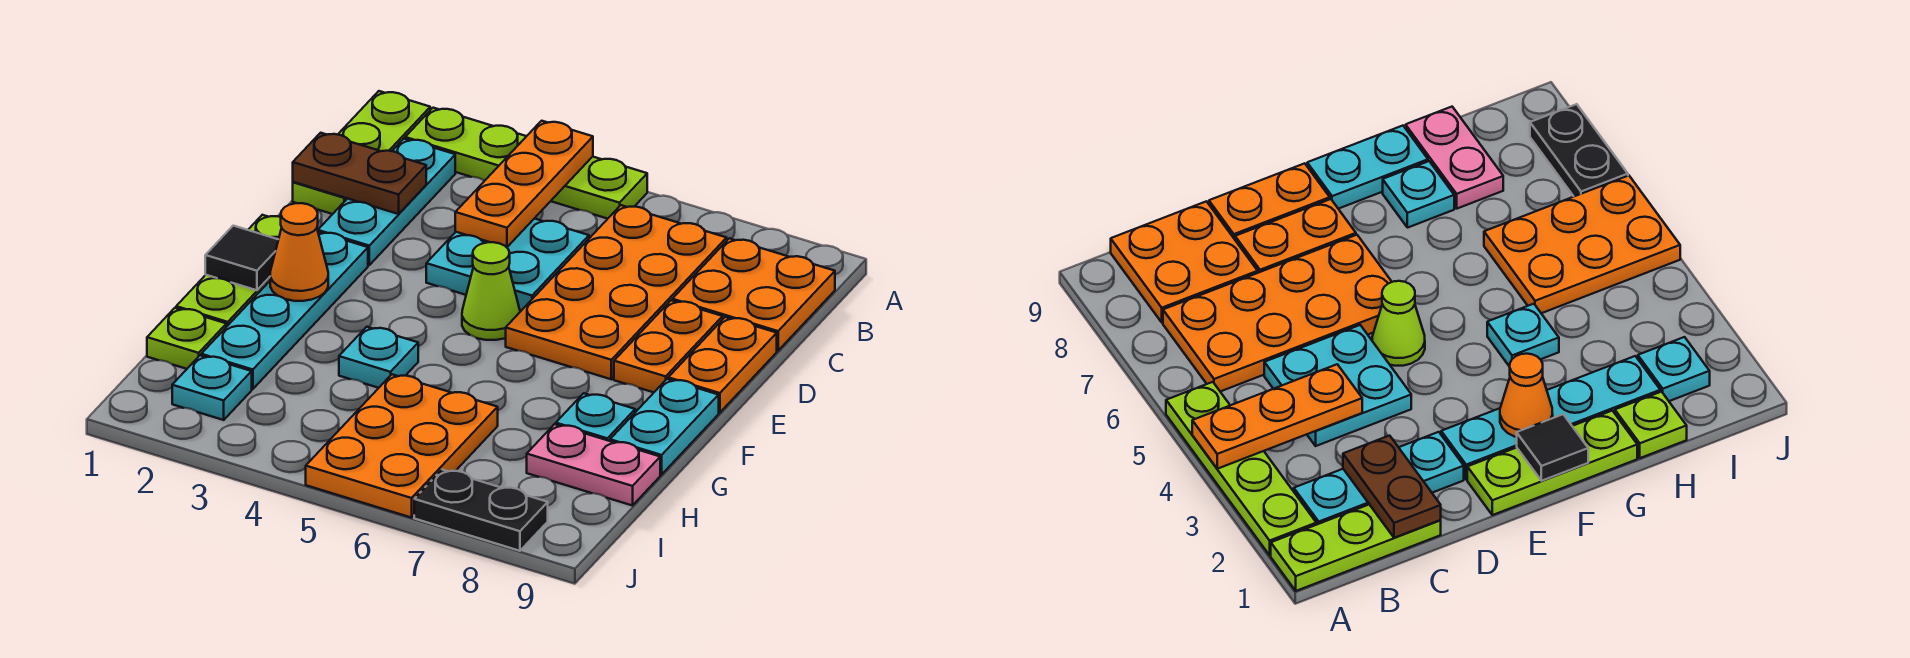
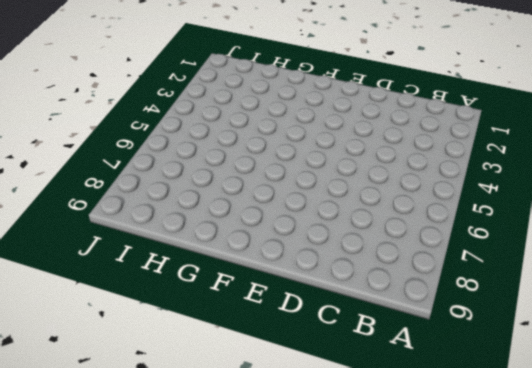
none -> lime plate A1:C1 level 1
none -> lime plate A2:A5 level 1
none -> cyan plate B2:D2 level 1

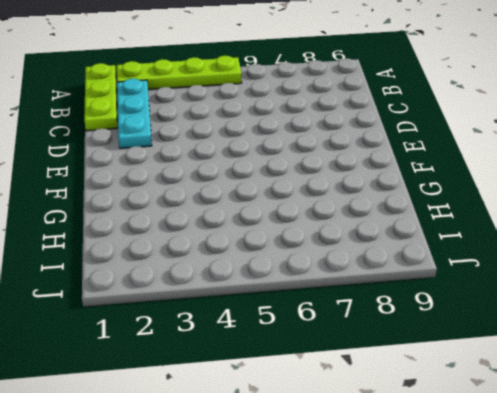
none -> orange plate B6:E7 level 1
none -> orange plate B8:C9 level 1
none -> cyan plate C4:D5 level 1

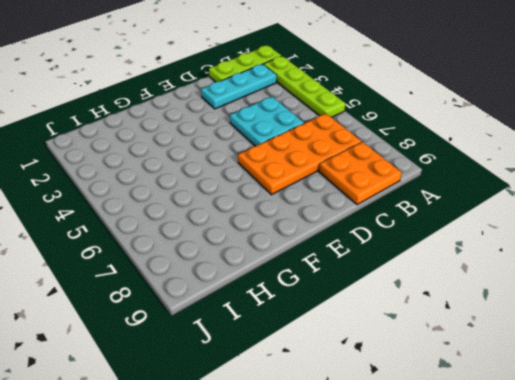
none -> orange plate D8:E8 level 1
none -> orange plate D9:E9 level 1
none -> lime plate E1:G1 level 1

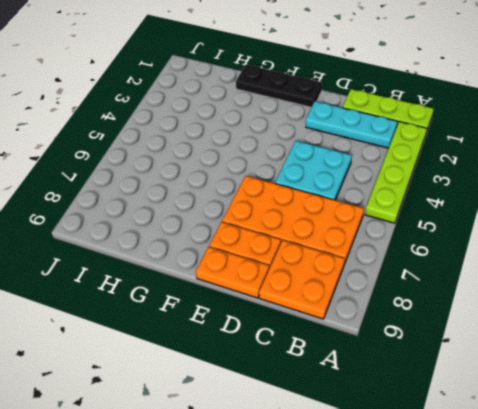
black plate E1:G1 level 1 -> lime plate E1:G1 level 1
none -> cyan plate E2:H2 level 1
none -> lime cone E5 level 1
none -> cyan plate F9:G9 level 1

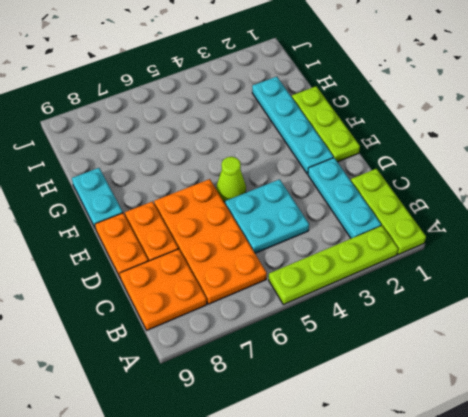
none -> cyan plate G4 level 1
none -> cyan plate G8 level 1
none -> lime plate H1 level 1

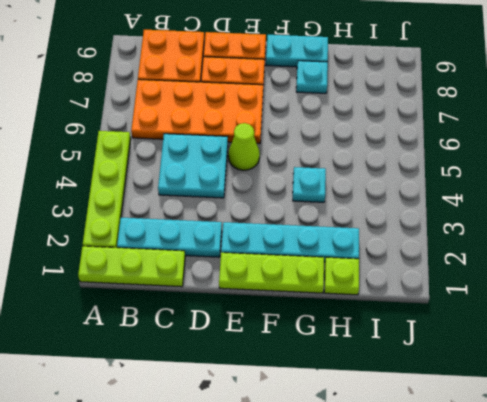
none -> orange plate H5:J6 level 1
none -> pink plate H8:H9 level 1
none -> cyan plate I2 level 1

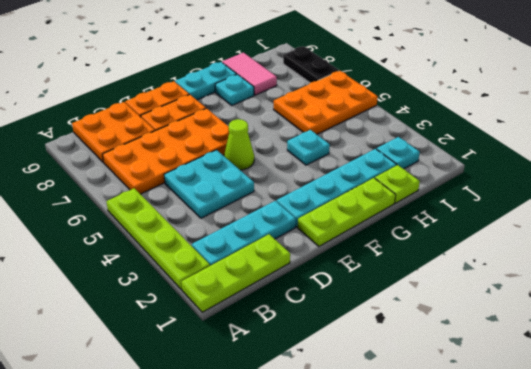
pink tile H8:H9 level 1 -> pink plate H8:H9 level 1
none -> orange plate A4:C4 level 2
none -> brown plate C1:C2 level 2
none -> black tile F1 level 2

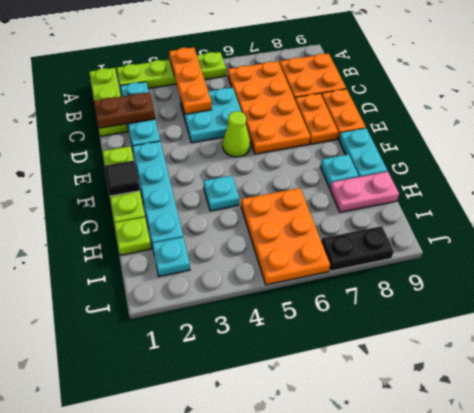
none -> orange cone F2 level 2

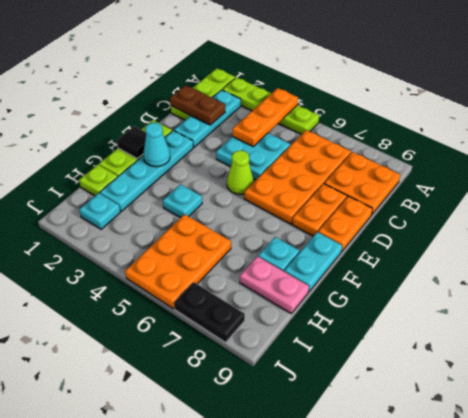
cyan cone F2 level 2 -> orange cone F2 level 2

